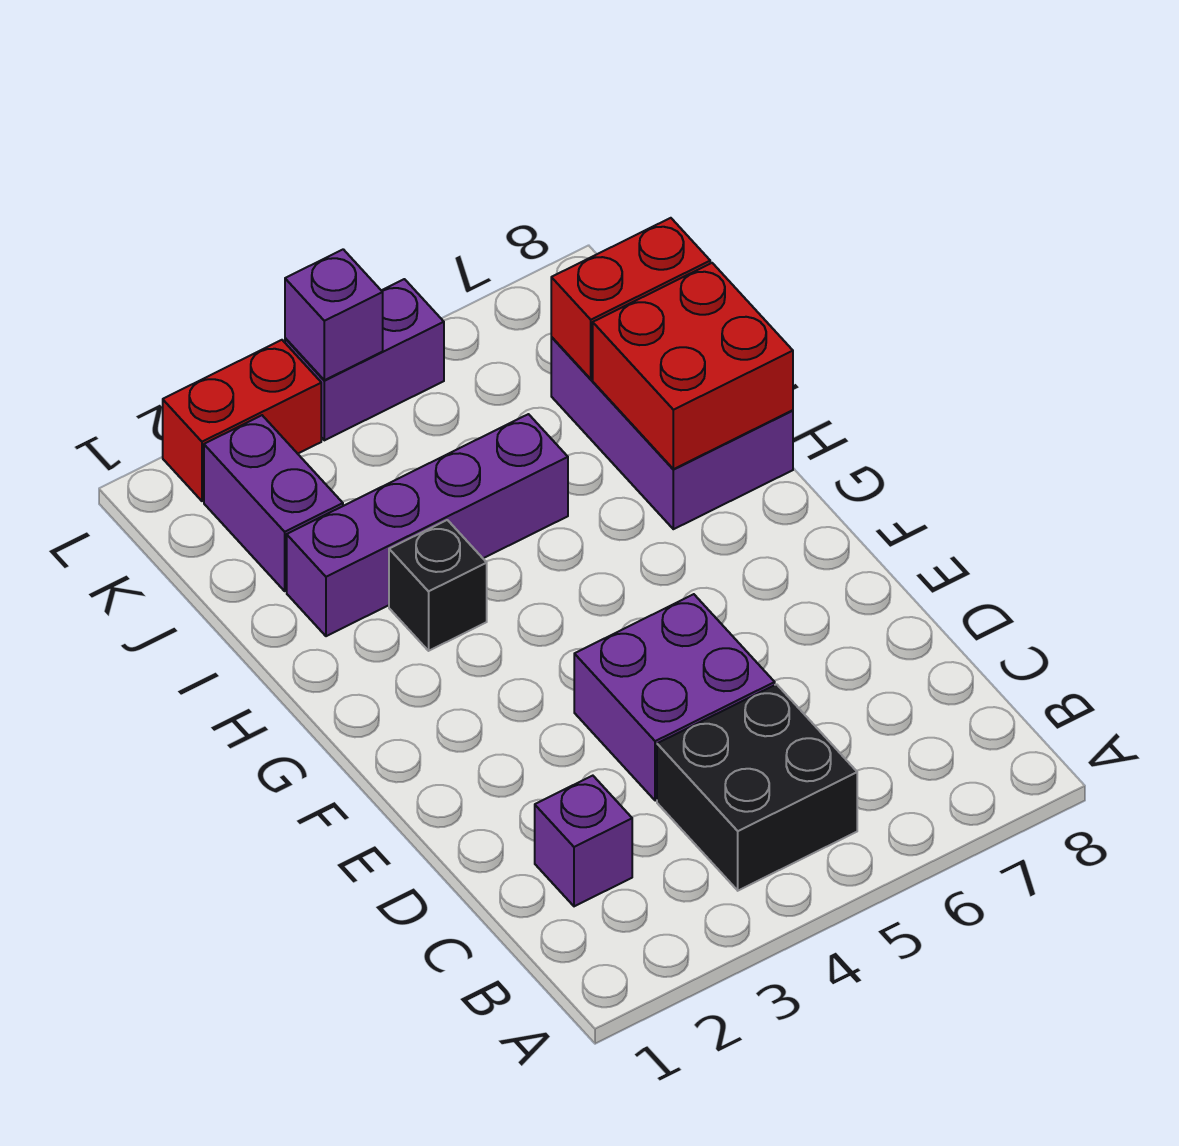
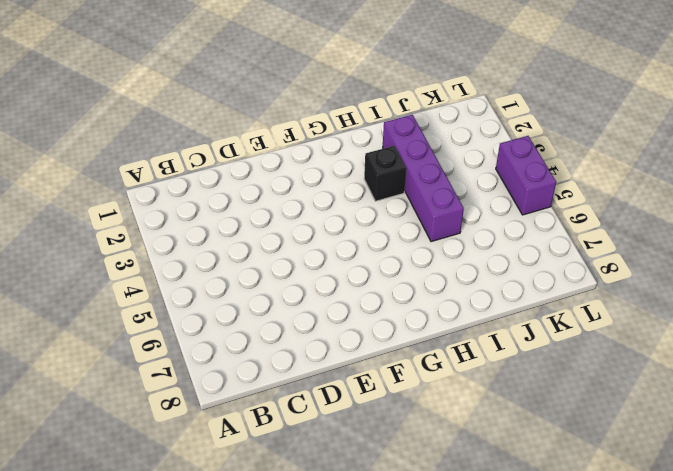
none -> black brick B4:C5 level 1
none -> purple brick C2 level 1
none -> purple brick D4:E5 level 1

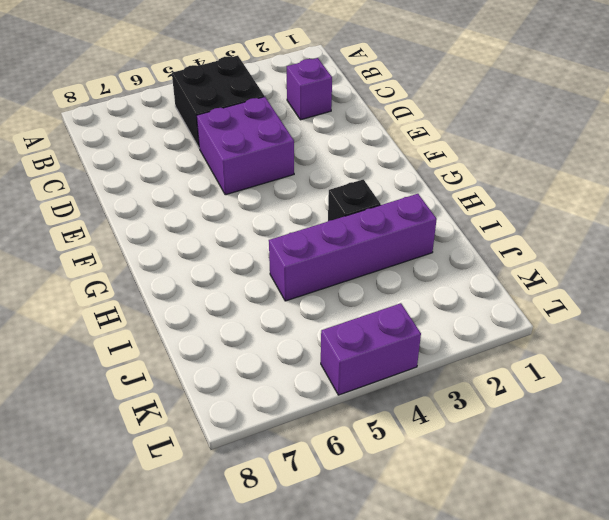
none -> purple brick H7:J8 level 1
none -> purple brick J2:K2 level 1
none -> red brick L2:L3 level 1

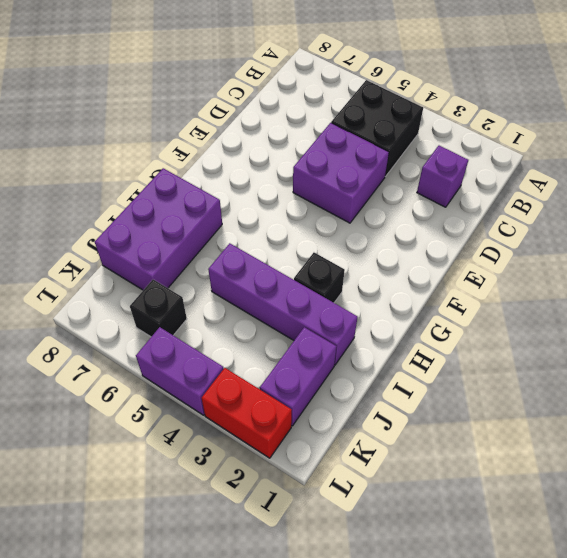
black brick K6 level 1 -> none
none -> red brick H7:I8 level 2
none -> red brick J7:J8 level 2
none -> purple brick L4 level 2

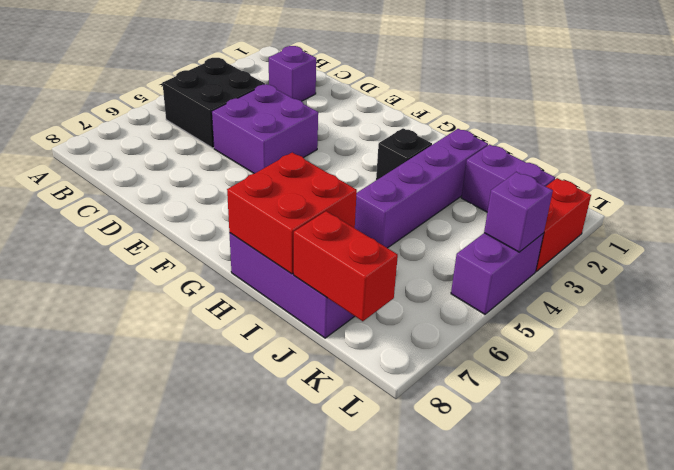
red brick J8:K8 level 2 -> red brick J7:J8 level 2

